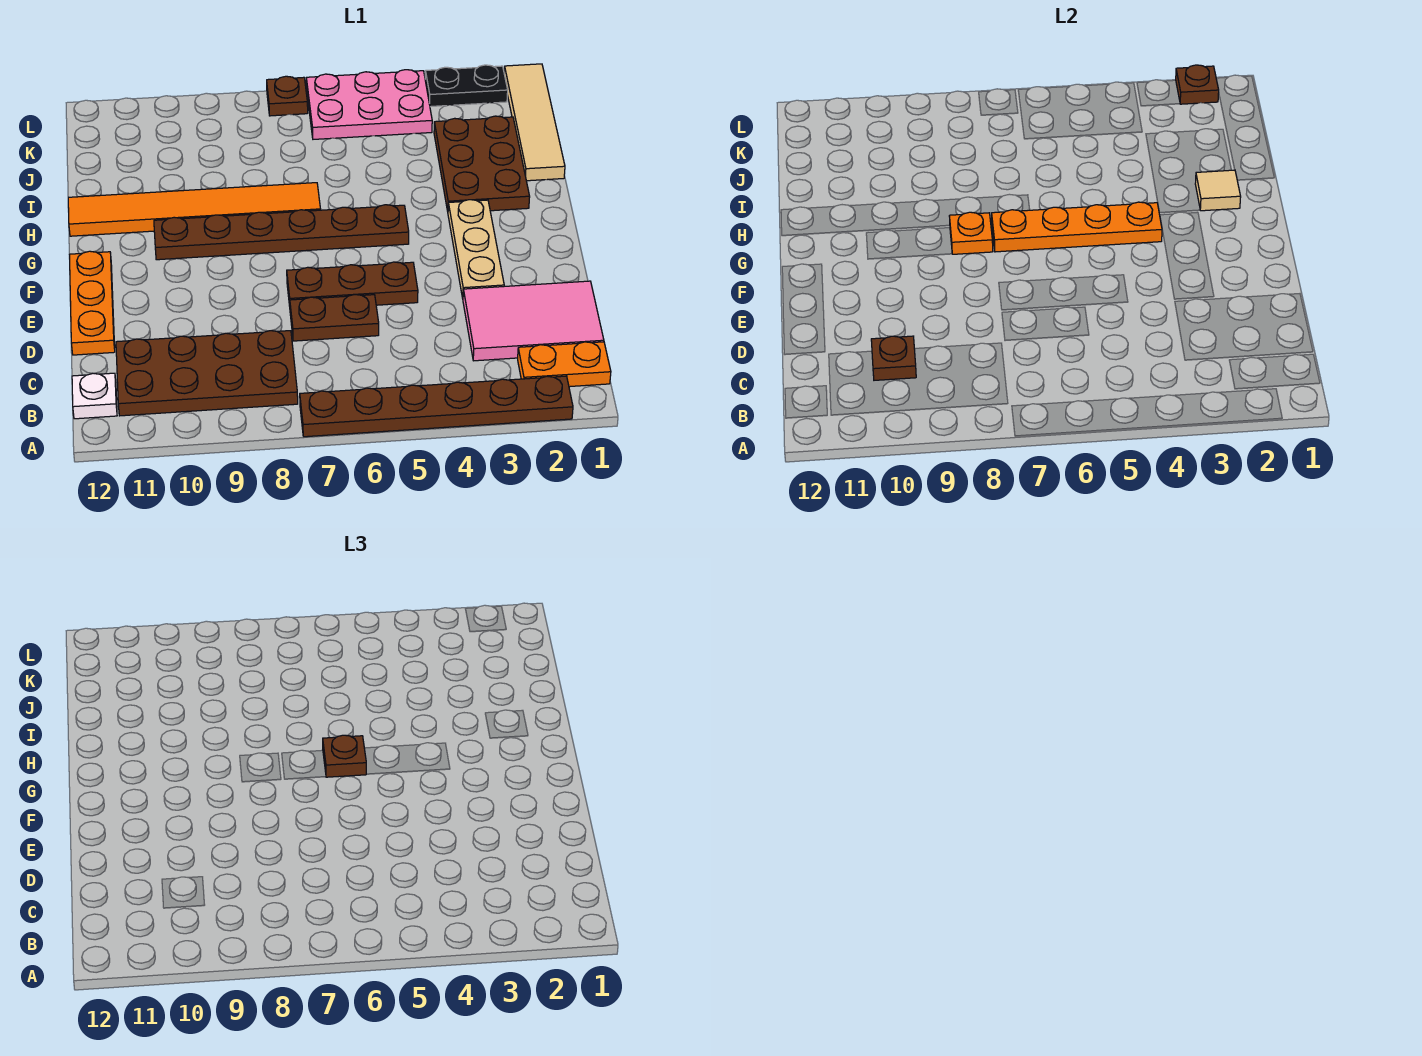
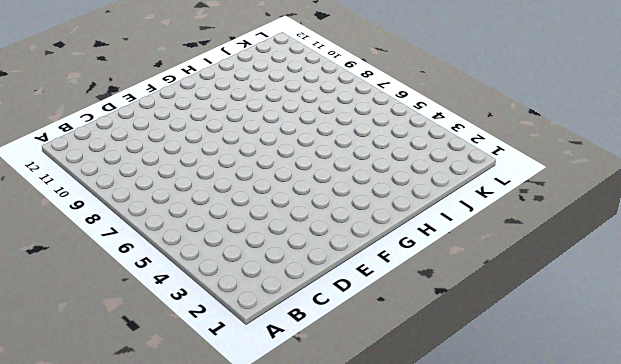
none -> brown plate A2:A7 level 1
none -> orange plate B1:B2 level 1
none -> brown plate B8:C11 level 1

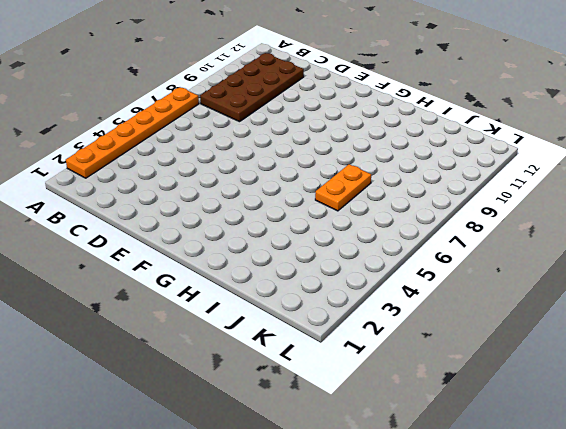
orange plate A2:A7 level 1 -> brown plate A2:A7 level 1
orange plate I6:I7 level 1 -> orange plate B1:B2 level 1
none -> white plate B12 level 1
none -> pink tile C1:D3 level 1
none -> brown plate D6:D7 level 1

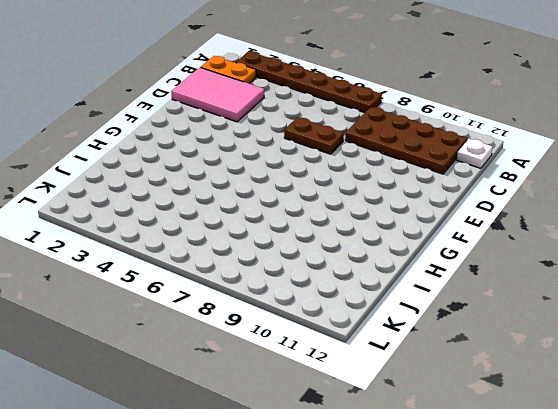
none -> orange plate D12:F12 level 1
none -> tan plate E3:G3 level 1
none -> brown plate E5:E7 level 1

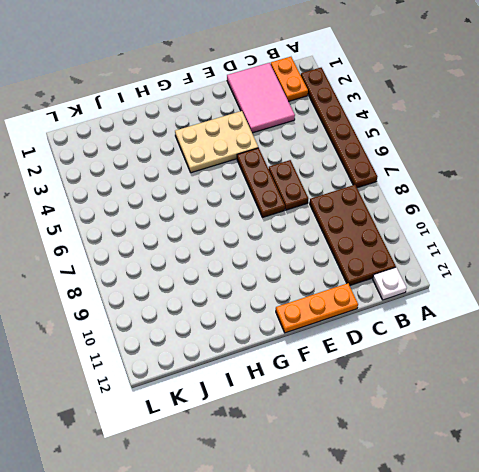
tan plate E3:G4 level 1 -> tan plate E3:G3 level 1
none -> brown plate G5:G10 level 1
none -> brown plate H2:J3 level 1
none -> orange tile H7:H12 level 1

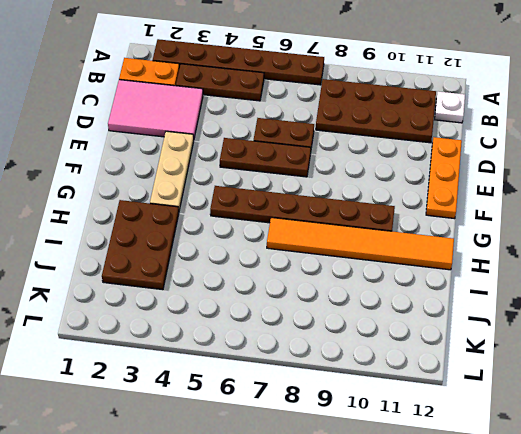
brown plate B3:B5 level 1 -> none
none -> tan tile I1:L1 level 1
none -> pink plate K4:L6 level 1
none -> black plate L2:L3 level 1

